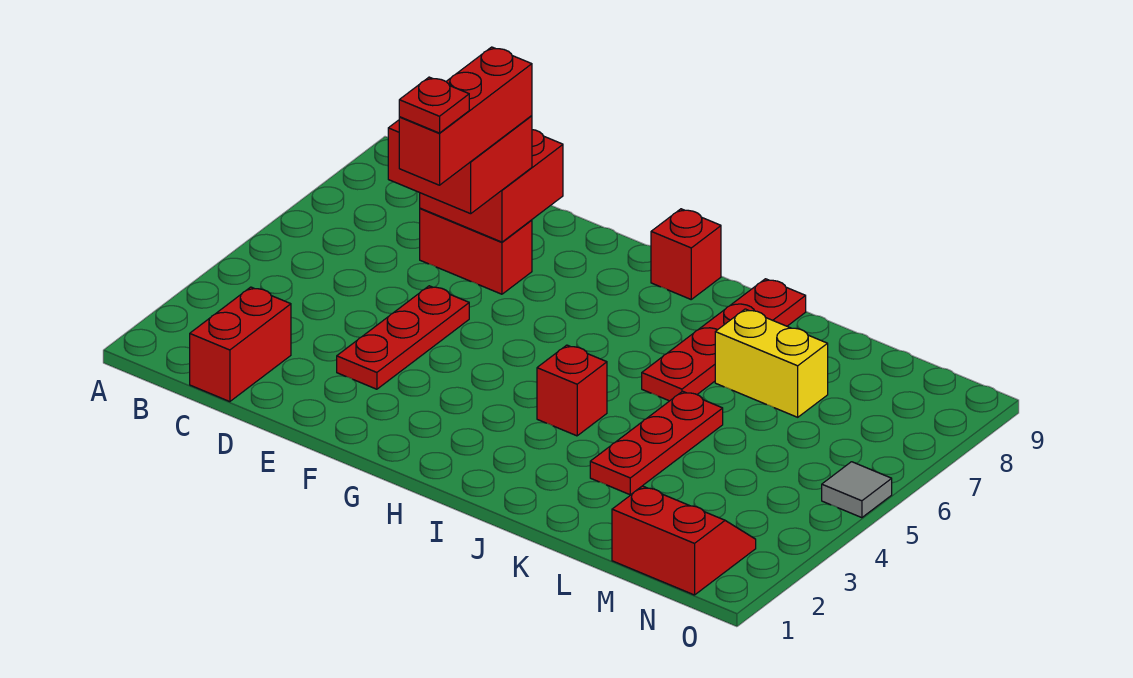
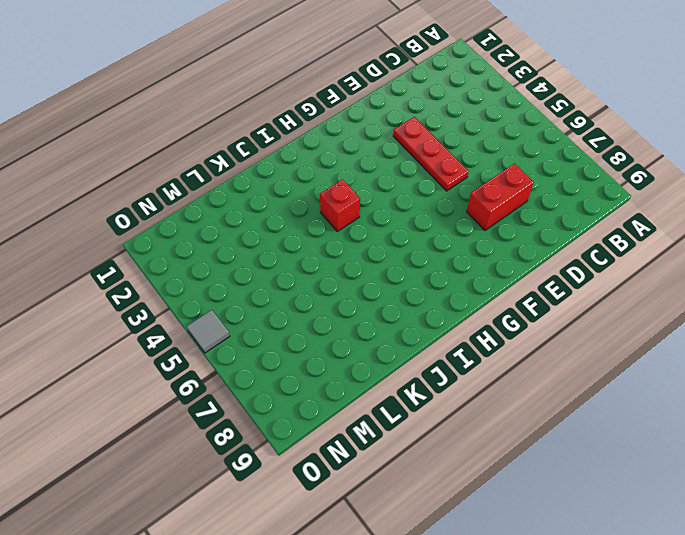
none -> red brick C1:C2 level 1
none -> red brick H9 level 1
none -> red plate J6:J9 level 1

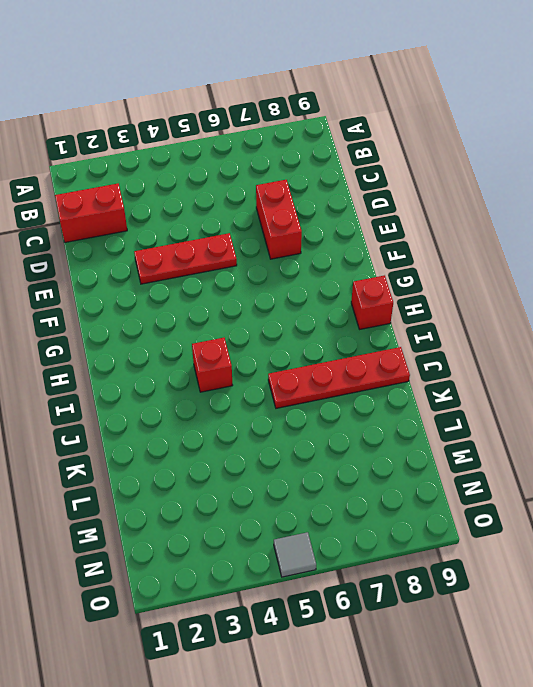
none -> red plate K3:K5 level 1
none -> yellow brick K7:L7 level 1
none -> red slope M1:N2 level 1 top 1

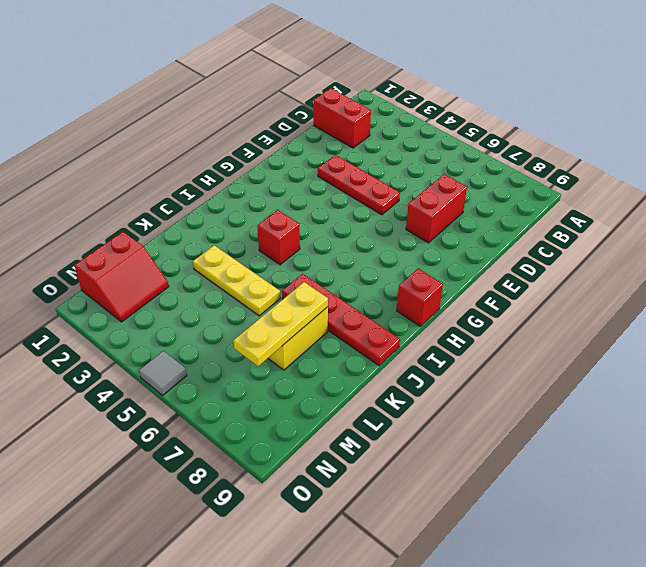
yellow plate K3:K5 level 1 -> red plate K3:K5 level 1
yellow plate K7:M7 level 2 -> none
none -> red brick D7:E8 level 2
none -> red brick D6:E7 level 3
none -> red brick E5:E7 level 4

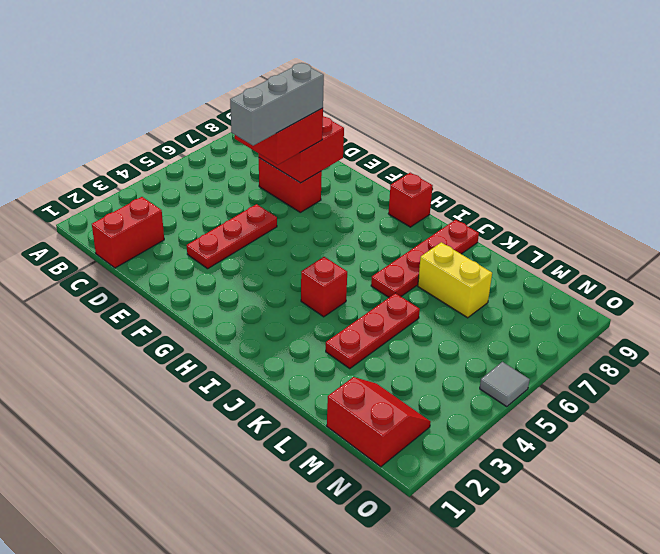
grey brick E5:E7 level 4 -> red brick E5:E7 level 4
none -> red plate E5 level 5

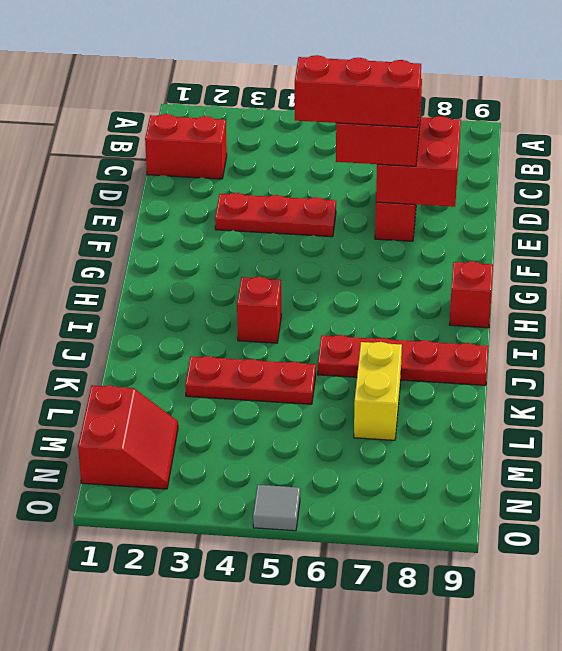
none -> red plate E5 level 5

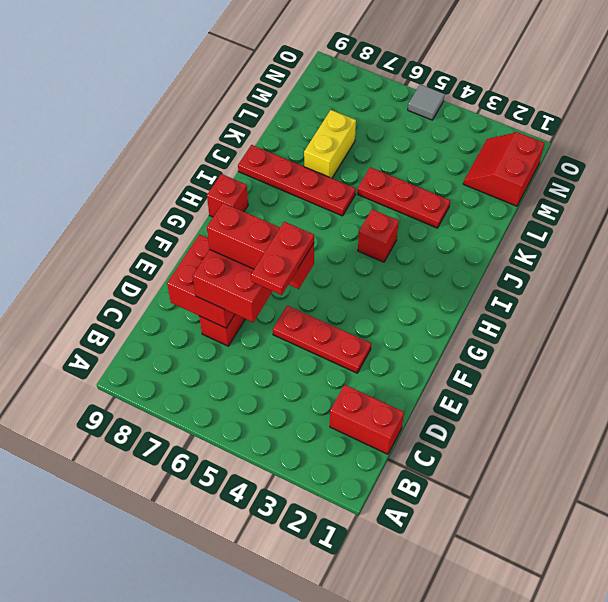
red plate D5:E5 level 5 -> red plate E5 level 5

